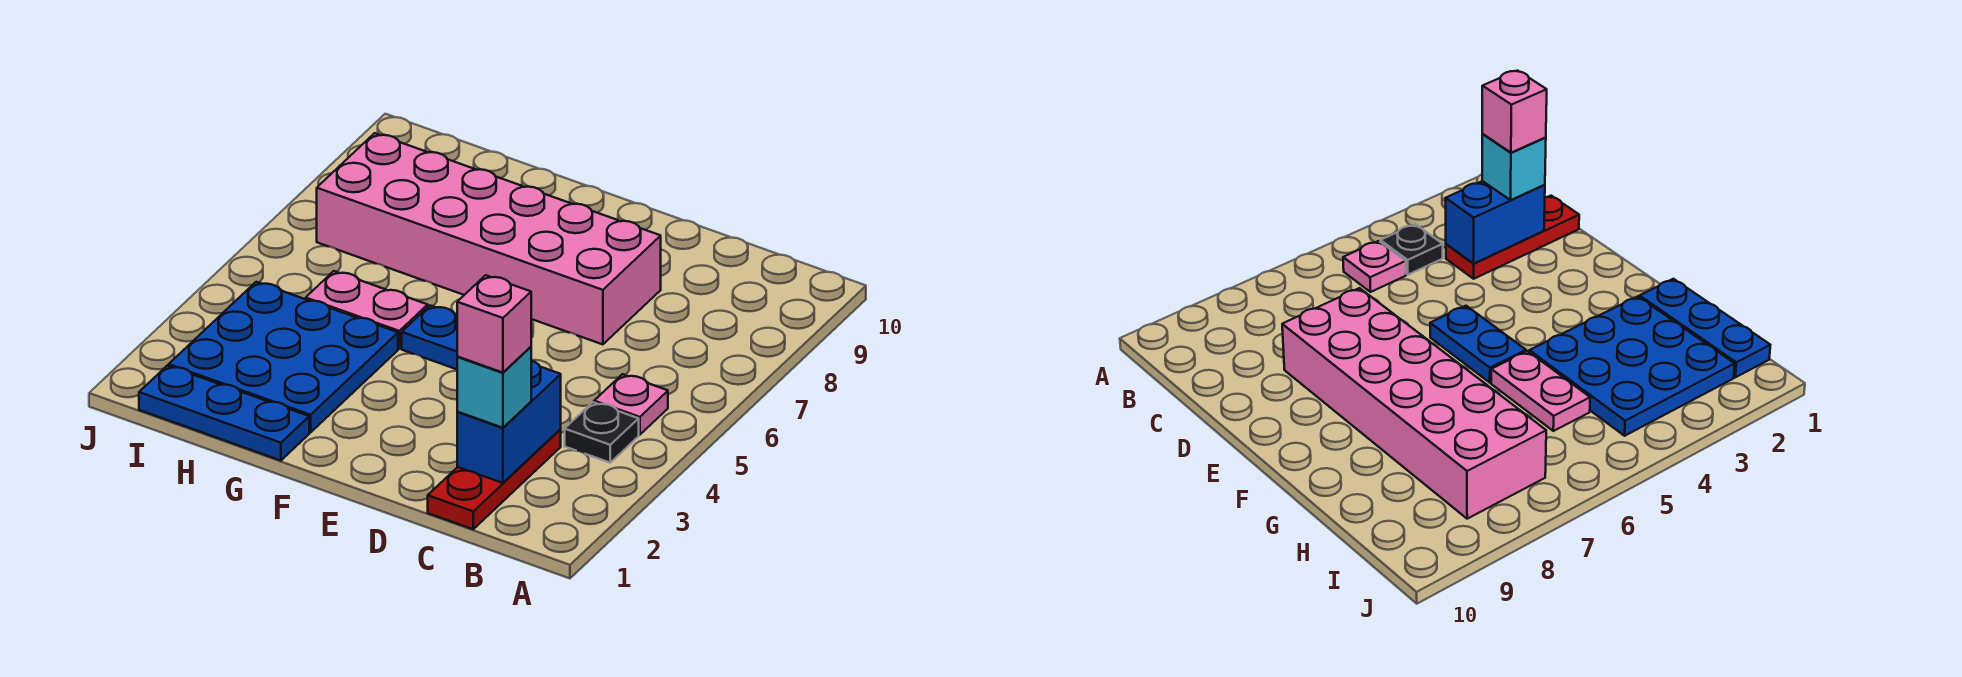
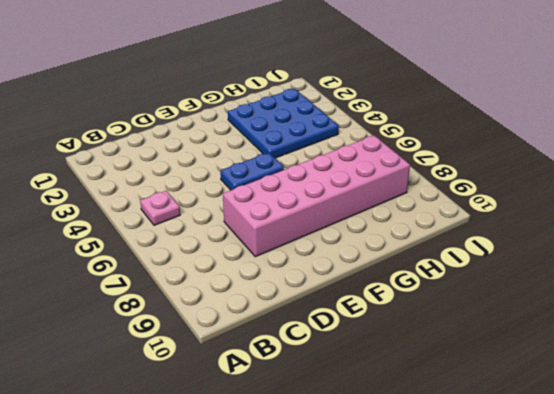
none -> black plate B4 level 1
none -> red plate C1:C3 level 1

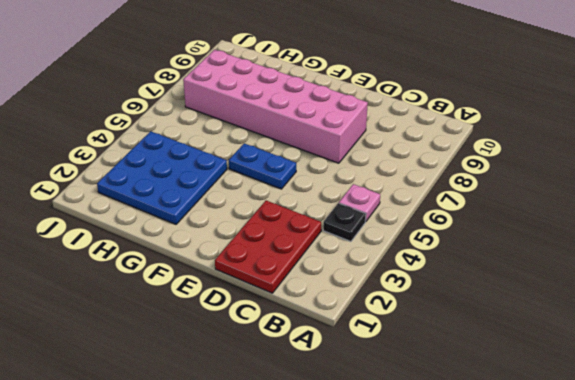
red plate C1:D3 level 1 -> red plate C1:C3 level 1
none -> blue plate G1:I1 level 1
none -> pink plate G5:H5 level 1

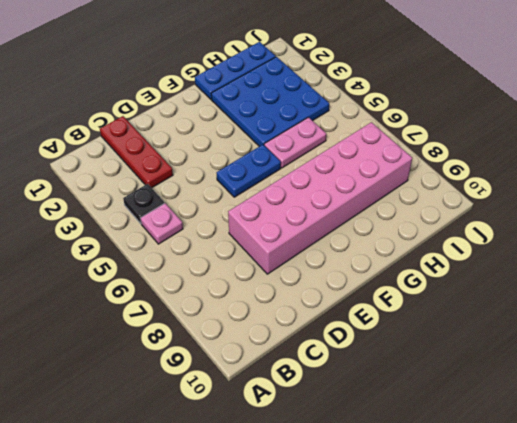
none -> blue brick C2:C3 level 2
none -> cyan brick C2 level 3

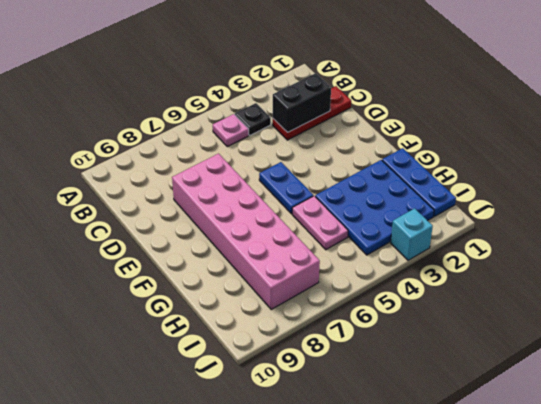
black brick C2:C3 level 2 -> blue brick C2:C3 level 2
cyan brick J3 level 1 -> cyan brick C2 level 3
none -> pink brick C2 level 4

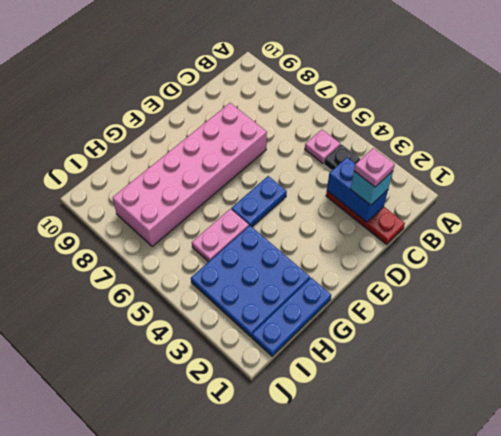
pink plate C2 level 4 -> pink brick C2 level 4

